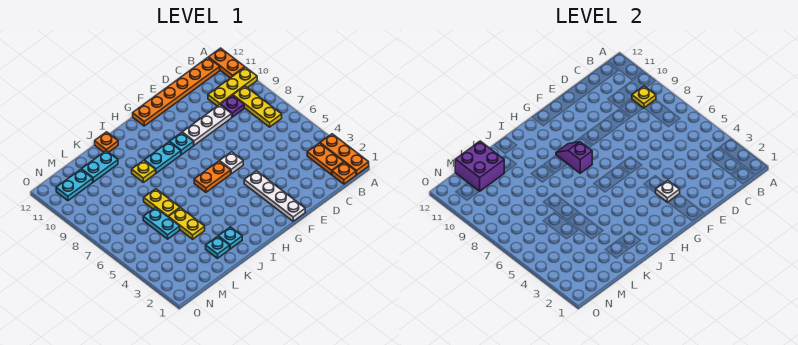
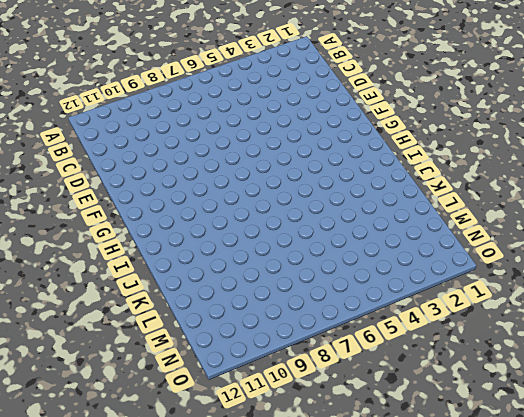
none -> orange plate A1:A3 level 1
none -> yellow plate A10:C10 level 1
none -> orange plate A11:A12 level 1

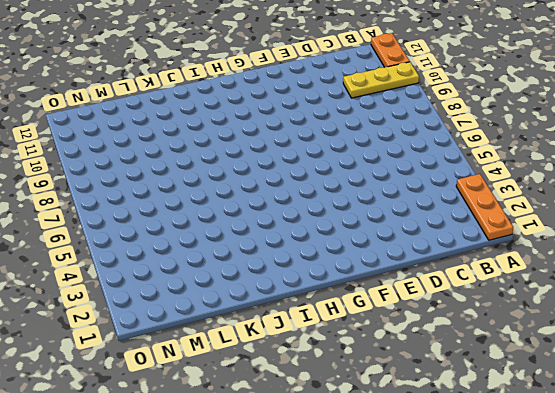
none -> orange plate B1 level 1
none -> orange plate B2:B3 level 1
none -> yellow plate B7:B9 level 1

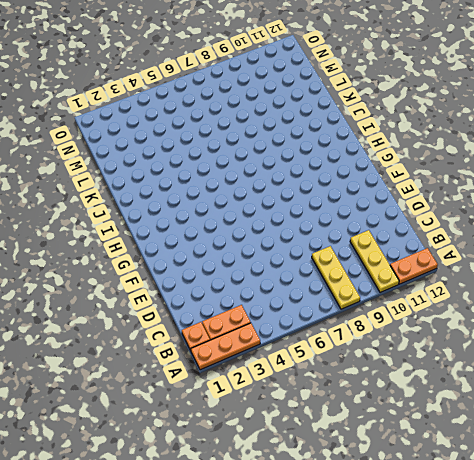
yellow plate A8:C8 level 1 -> yellow plate B7:B9 level 1
none -> orange plate B12:G12 level 1
none -> purple plate C9 level 1
none -> white plate D9:F9 level 1

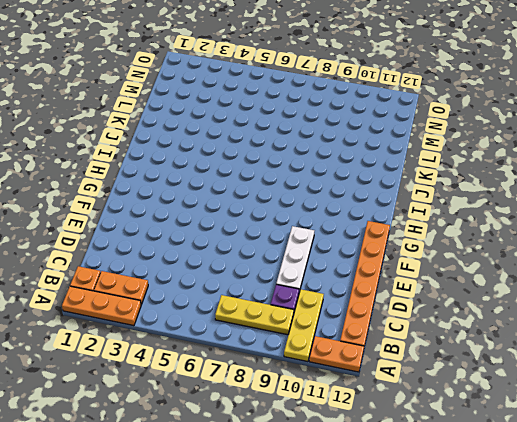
none -> white plate F1:F4 level 1
none -> white plate F6 level 1
none -> orange plate G6:H6 level 1

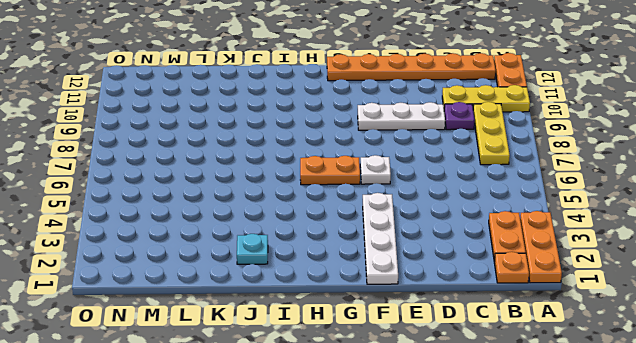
none -> cyan plate G9 level 1
none -> cyan plate H9:I9 level 1
none -> yellow plate J9 level 1

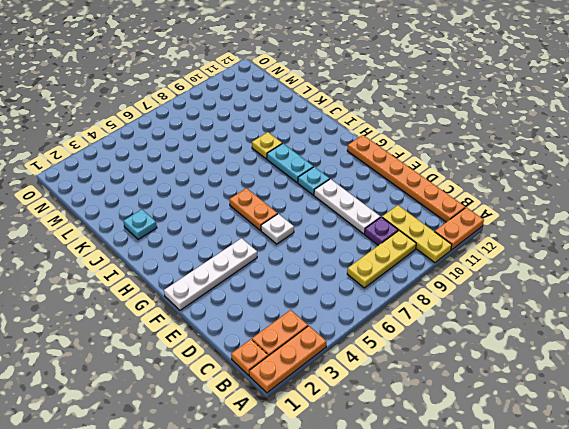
none -> orange plate J12 level 1
none -> cyan plate K2 level 1
none -> yellow plate K4:K5 level 1

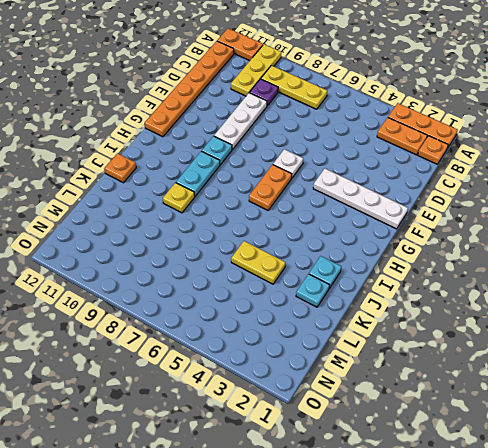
none -> yellow plate K6:K7 level 1
none -> cyan plate K11:L11 level 1
none -> cyan plate L5:L6 level 1

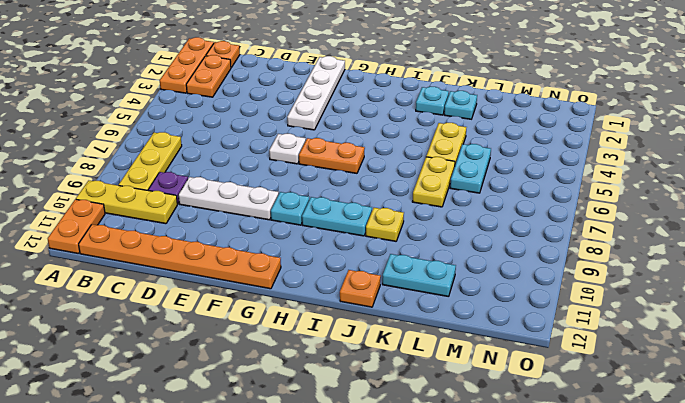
none -> cyan plate M11:N11 level 1
none -> yellow plate B9 level 2
none -> white plate F3 level 2

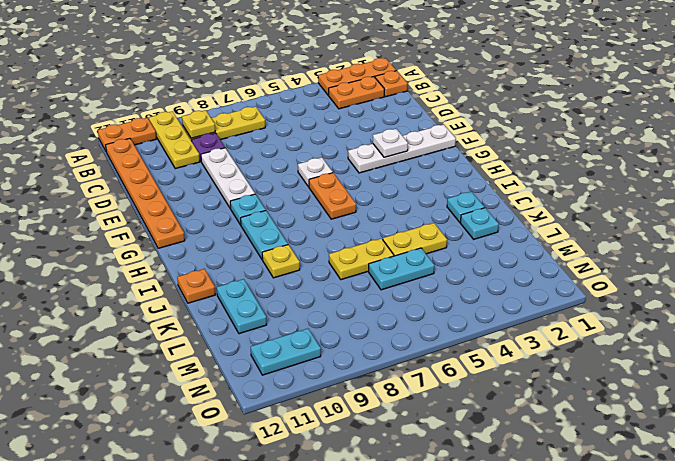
cyan plate N10:N11 level 1 -> cyan plate M11:N11 level 1
none -> purple slope H8:H9 level 2 top 8
none -> purple brick L11:M12 level 2

